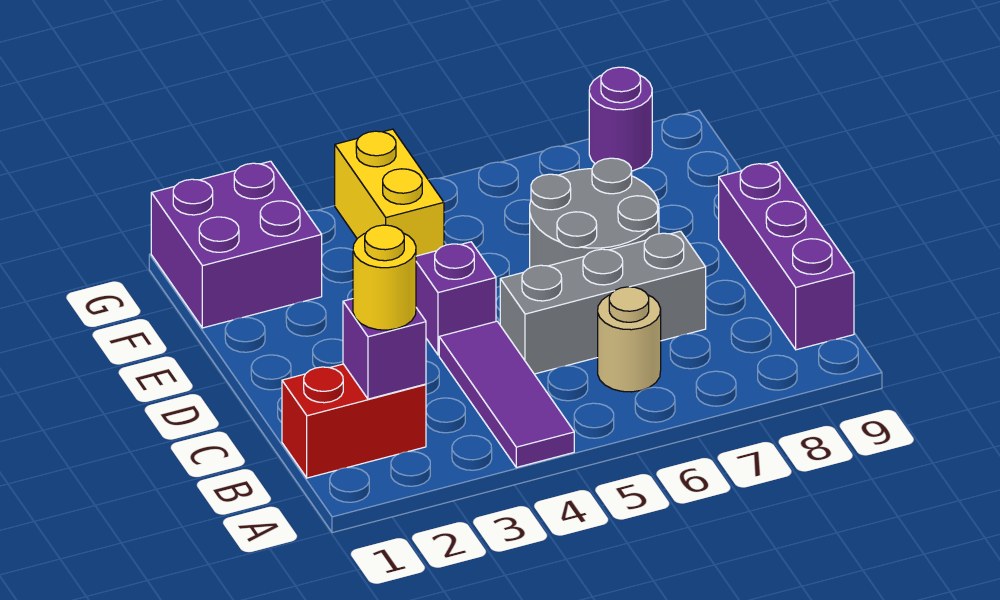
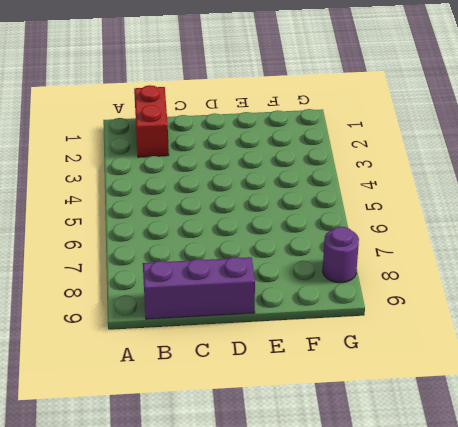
none -> purple tile A4:C4 level 1
none -> tan round brick B6 level 1
none -> grey brick C5:C7 level 1

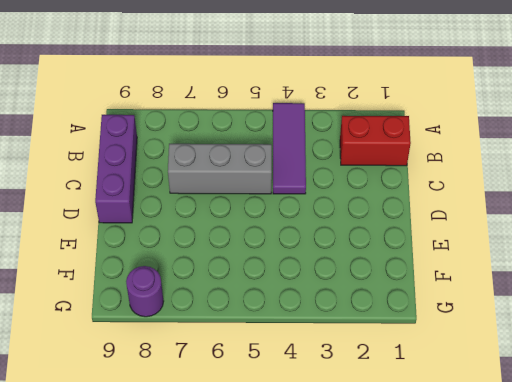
none -> tan round brick B6 level 1
none -> purple brick D4 level 1
none -> grey round brick D6:E7 level 1

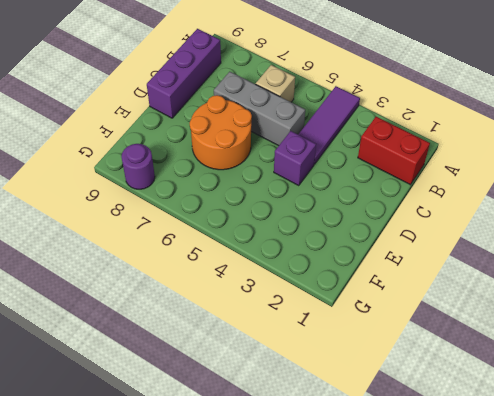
tan brick B6 level 1 -> tan round brick B6 level 1
orange round brick D6:E7 level 1 -> grey round brick D6:E7 level 1
none -> purple brick F1:G2 level 1
none -> yellow brick F4:G4 level 1
none -> purple brick B2 level 2

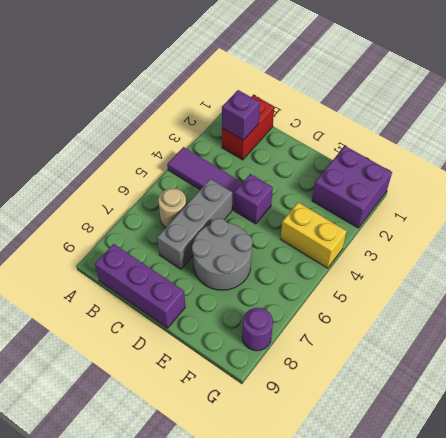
none -> yellow round brick B2 level 3

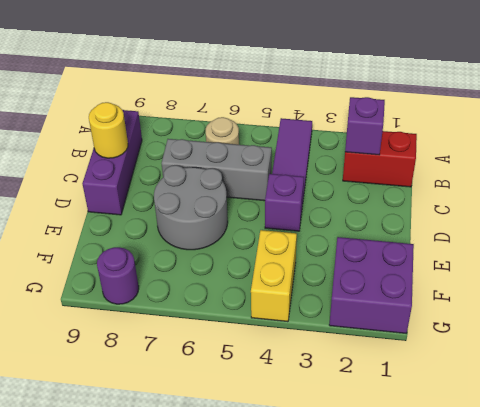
yellow round brick C9 level 2 -> yellow round brick B2 level 3

